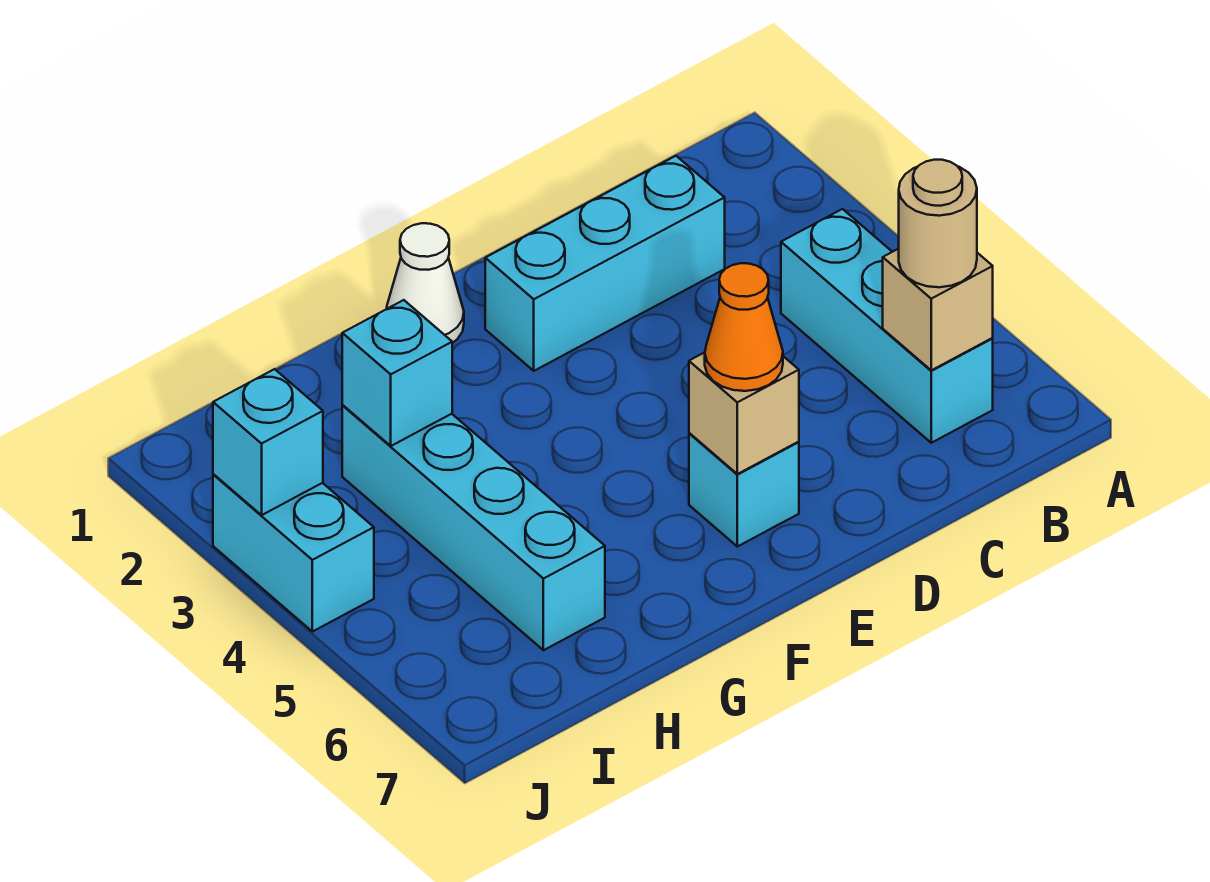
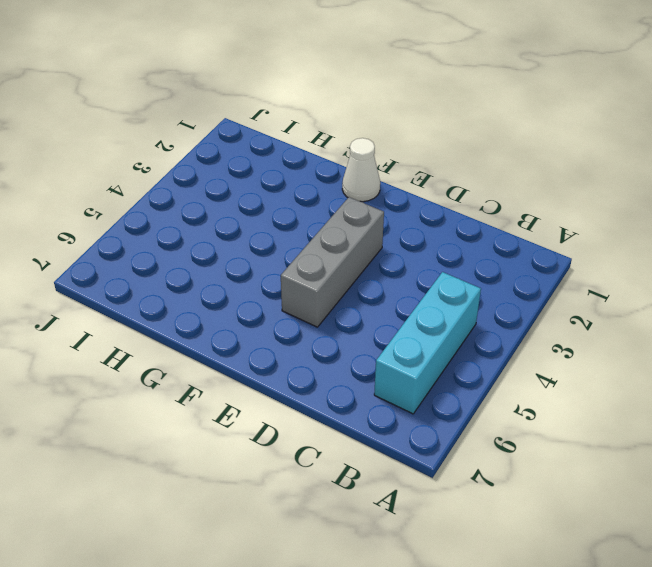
grey brick E3:E5 level 1 -> none
none -> cyan brick C2:E2 level 1
none -> cyan brick E6 level 1
none -> cyan brick H3:H6 level 1

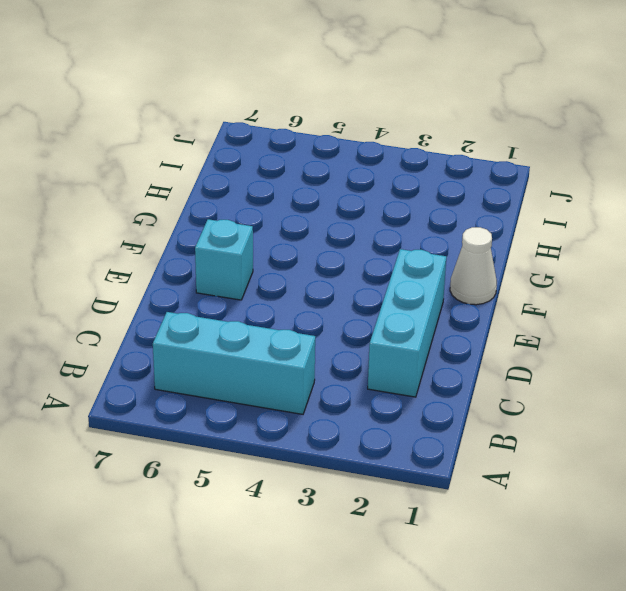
none -> cyan brick H3:H6 level 1
none -> cyan brick J3:J4 level 1
none -> tan brick B6 level 2

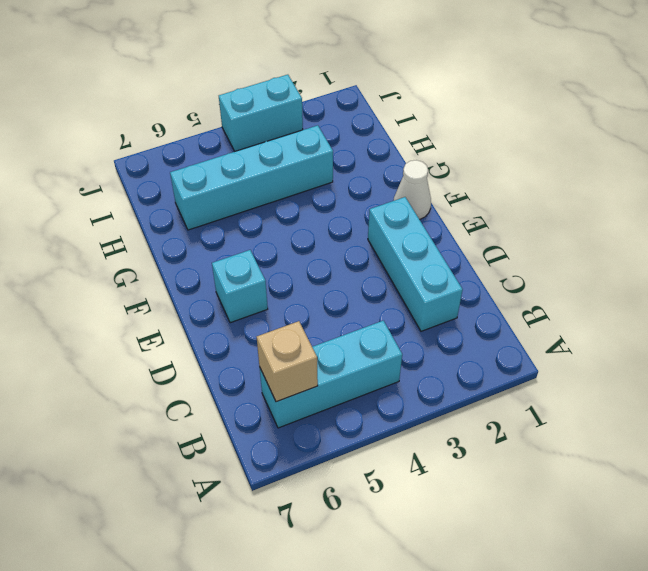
none -> tan brick E6 level 2
none -> cyan brick H3 level 2
none -> cyan brick J3 level 2

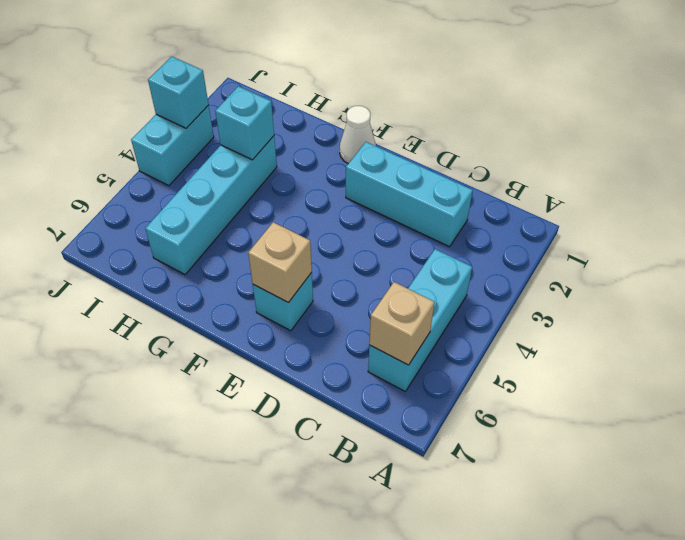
none -> tan round brick B6 level 3
none -> orange cone E6 level 3

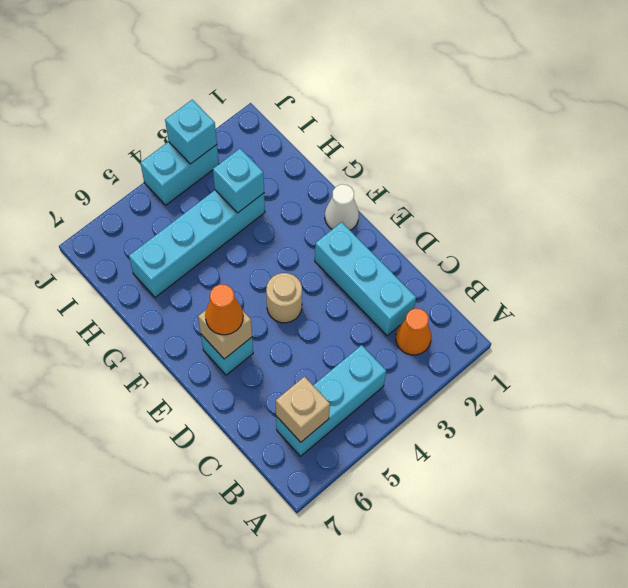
orange cone B2 level 1 -> none
tan round brick E4 level 1 -> tan round brick B6 level 3

